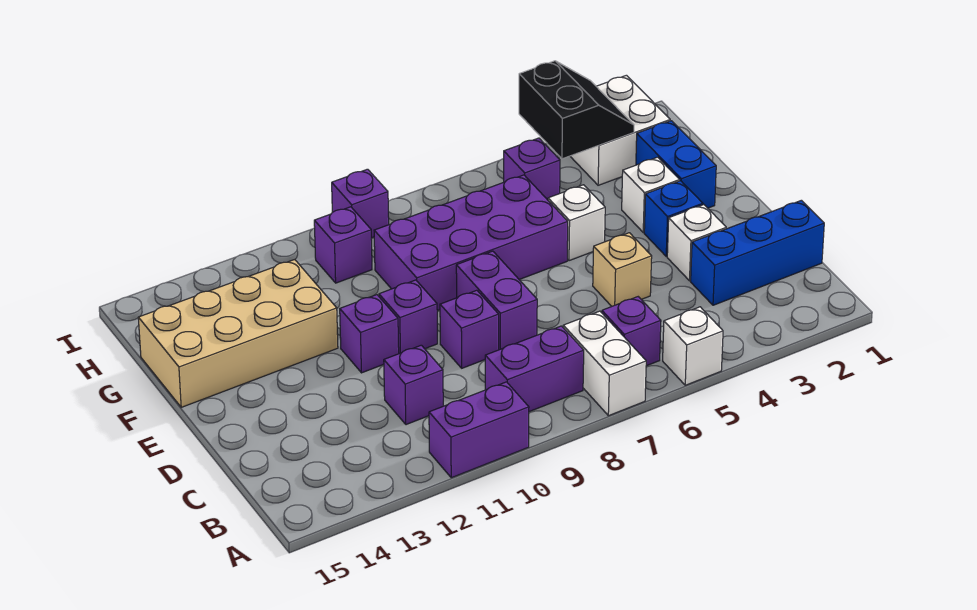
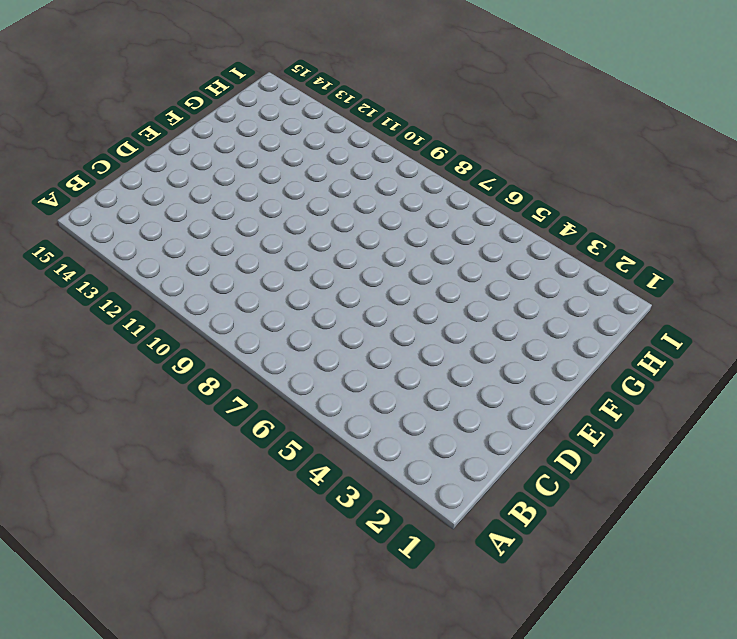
none -> white brick A5 level 1
none -> white brick A7:B7 level 1
none -> purple brick A10:A11 level 1

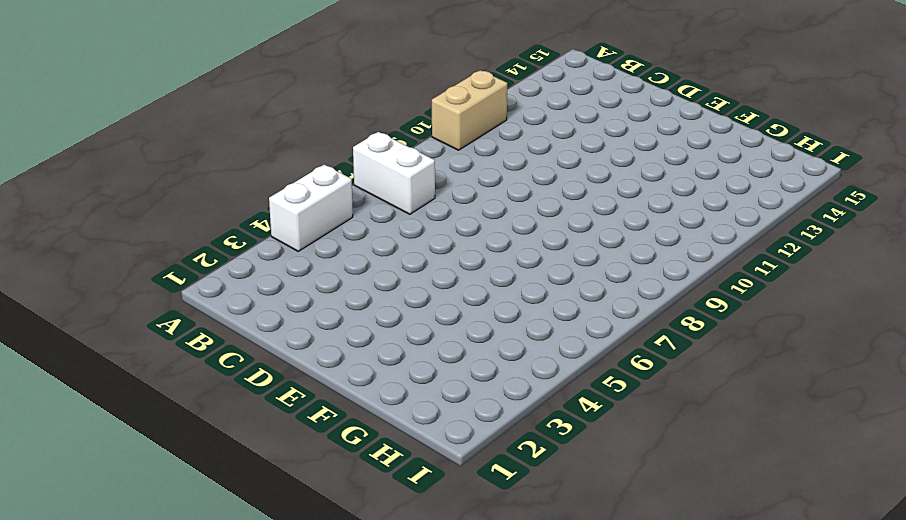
white brick A4:A5 level 1 -> white brick A5 level 1
tan brick A10:A11 level 1 -> purple brick A10:A11 level 1
none -> purple brick B6 level 1
none -> purple brick B8:B9 level 1
none -> blue brick C1:C3 level 1

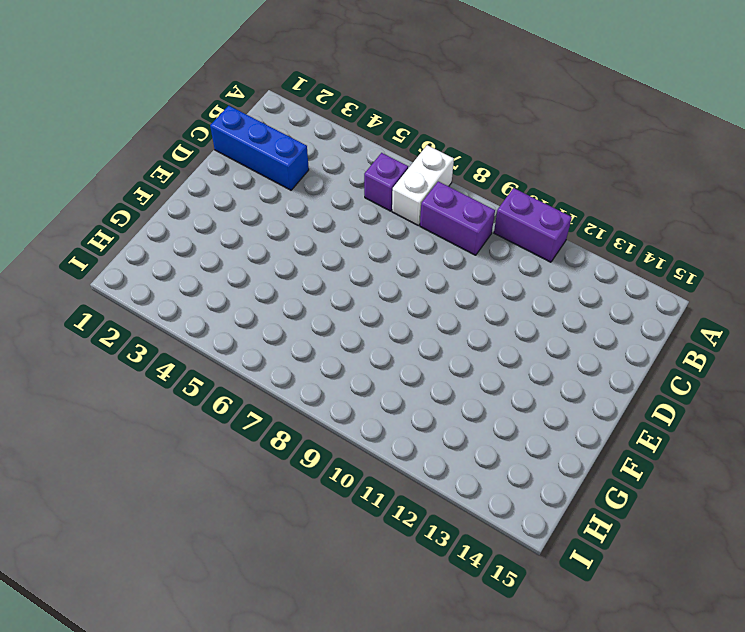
none -> white brick A5 level 1
none -> purple brick C11 level 1
none -> white brick D3 level 1

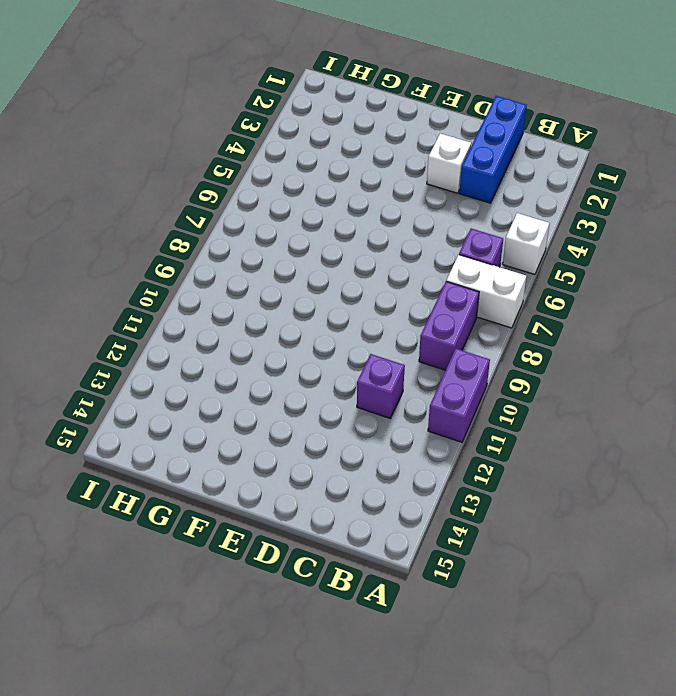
none -> tan brick D5 level 1
none -> purple brick D8:E8 level 1
none -> purple brick D9 level 1

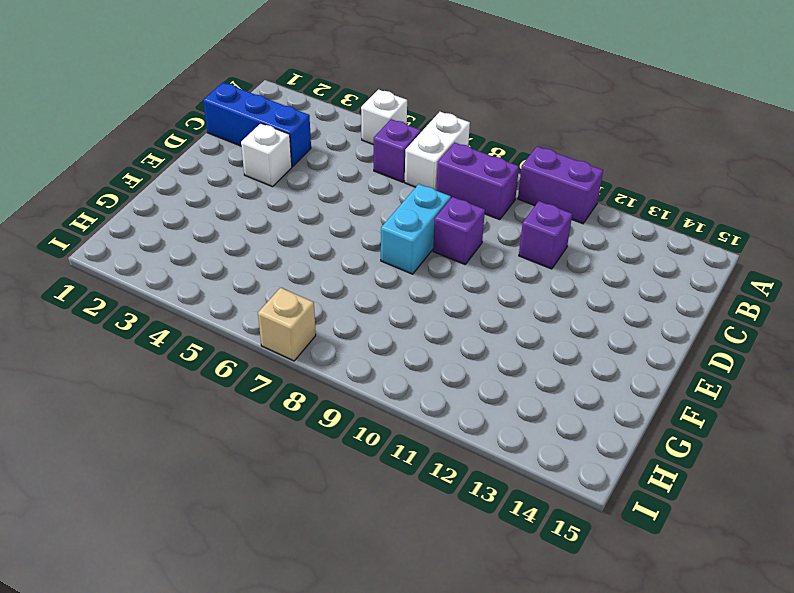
cyan brick D8:E8 level 1 -> purple brick D8:E8 level 1
tan brick I7 level 1 -> tan brick D5 level 1
none -> blue brick E3 level 1
none -> purple brick E10 level 1
none -> purple brick E11 level 1

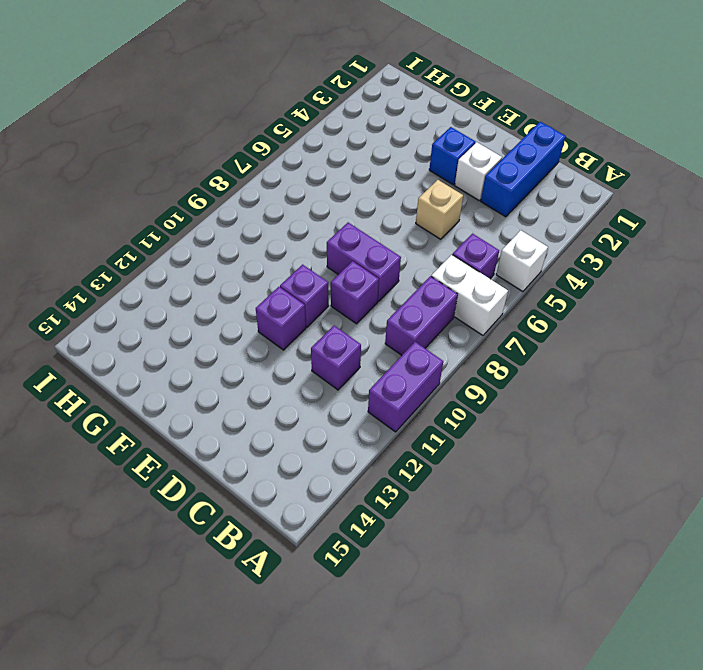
none -> blue brick F2:G2 level 1
none -> white brick F3 level 1
none -> white brick F5 level 1

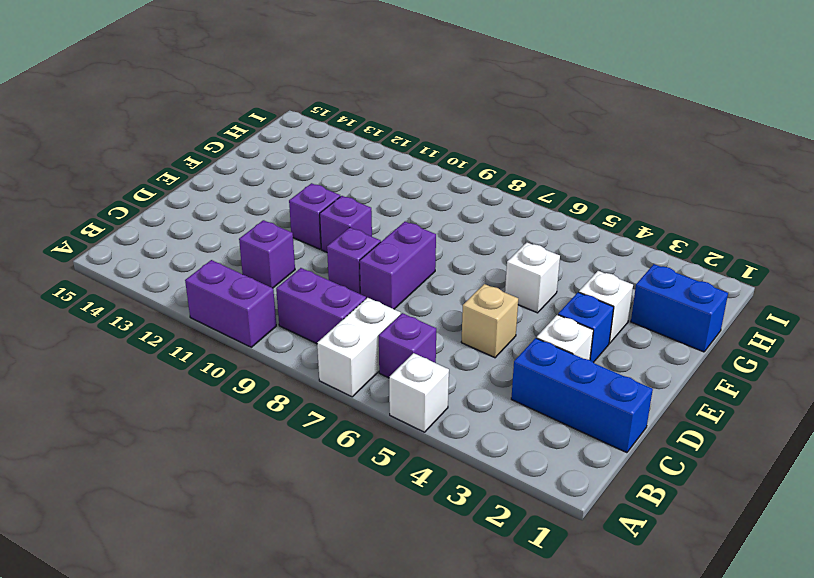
blue brick G1:G2 level 1 -> blue brick F2:G2 level 1
none -> purple brick F6:G9 level 1
none -> tan brick F12:G15 level 1
none -> white brick H2:I3 level 1

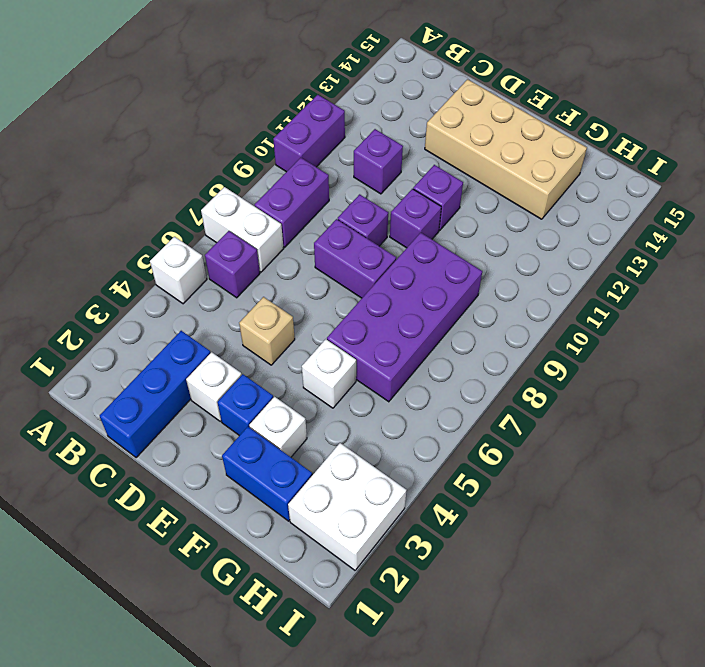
tan brick D13:G14 level 1 -> tan brick F12:G15 level 1
none -> purple brick H5 level 1
none -> purple brick H10 level 1
none -> purple brick I9 level 1

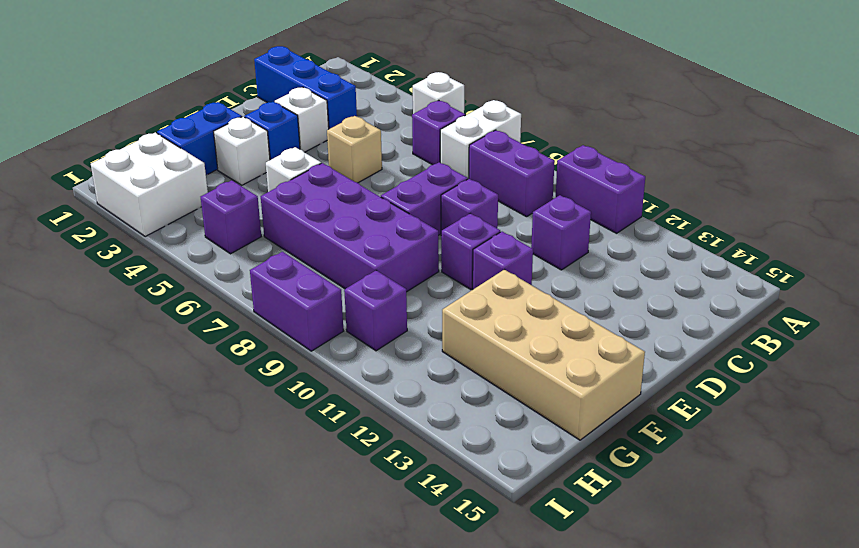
purple brick I8:I9 level 1 -> purple brick I9 level 1
none -> black slope H3:I4 level 2 top 4

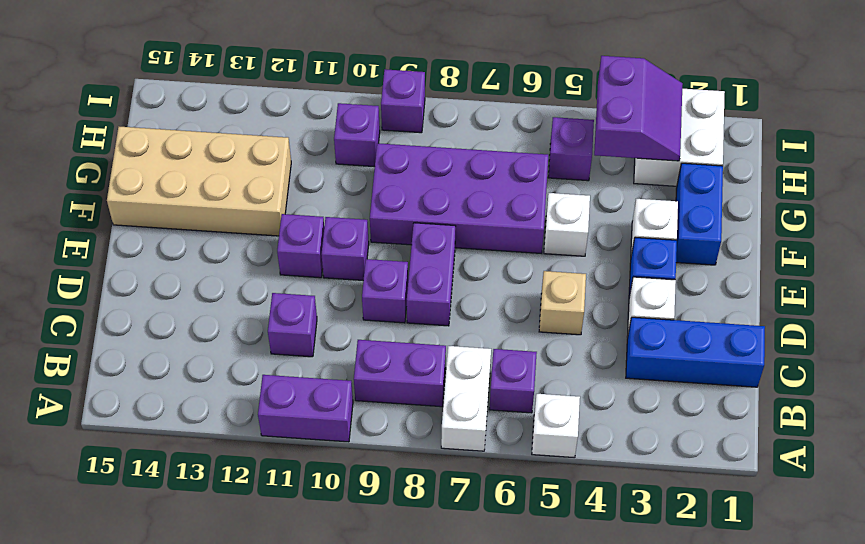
purple slope H3:I4 level 2 top 4 -> black slope H3:I4 level 2 top 4

